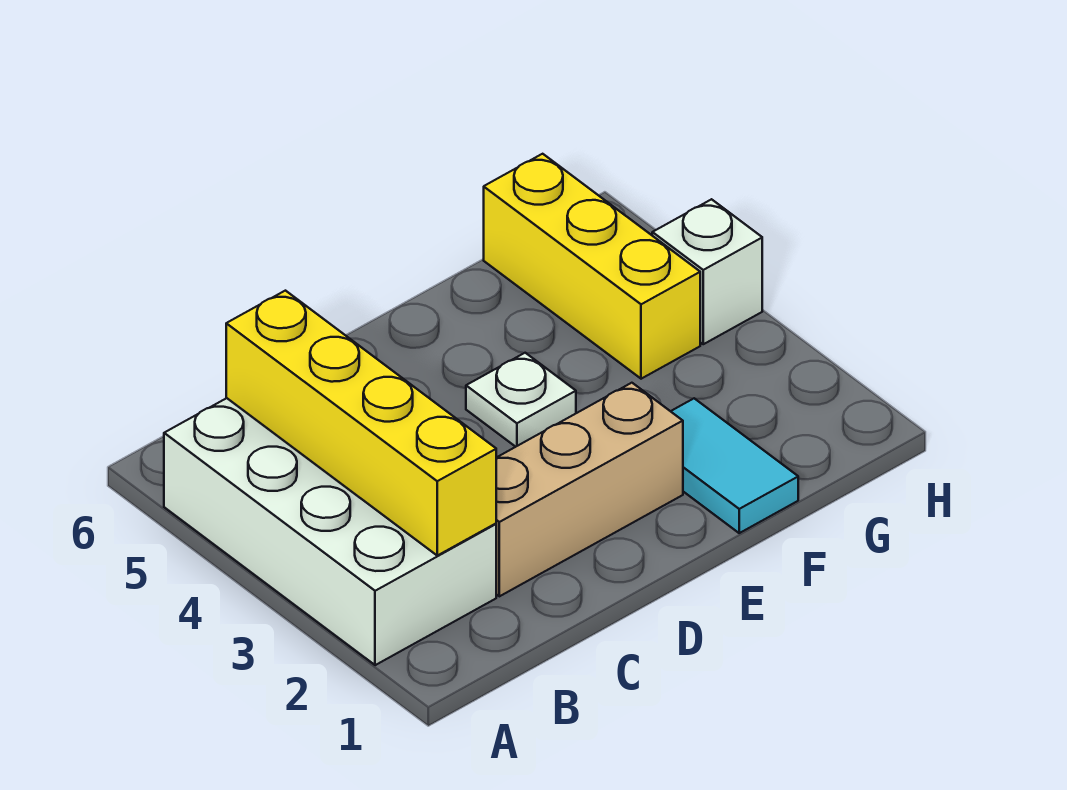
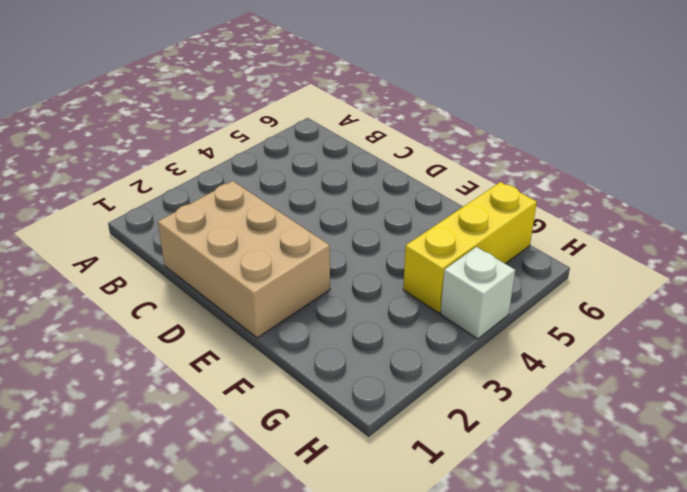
tan brick C1:E2 level 1 -> tan brick C2:E2 level 1
none -> white brick A2:B5 level 1
none -> white plate E4 level 1

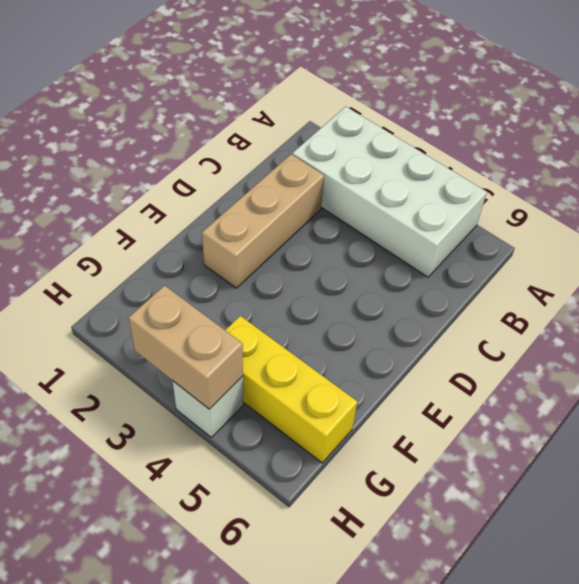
tan brick H3:H4 level 2 -> none
none -> white plate E4 level 1
none -> cyan tile F1:F2 level 1

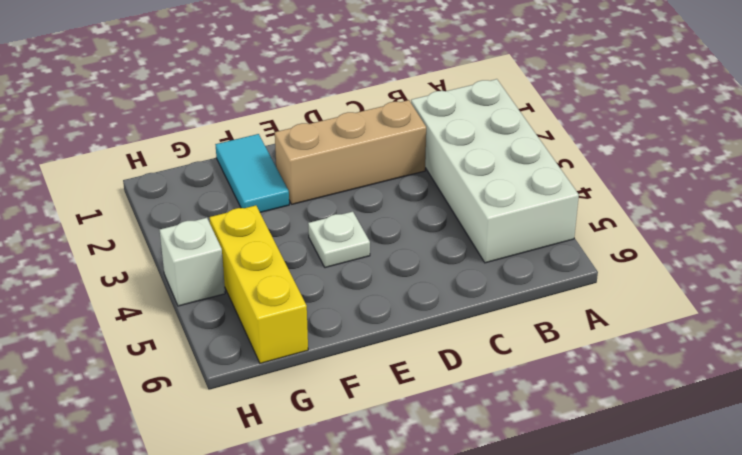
none -> yellow brick B2:B5 level 2

